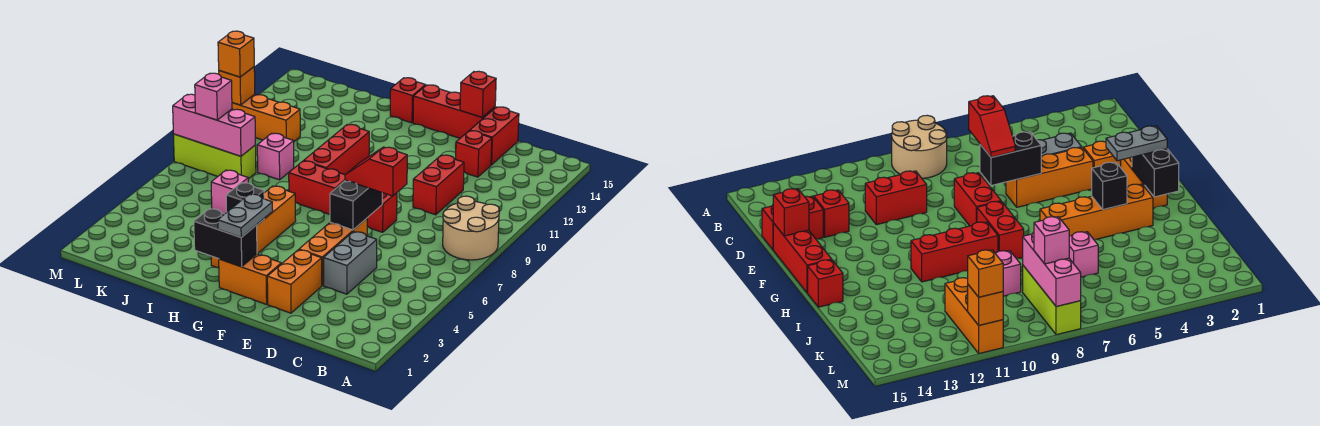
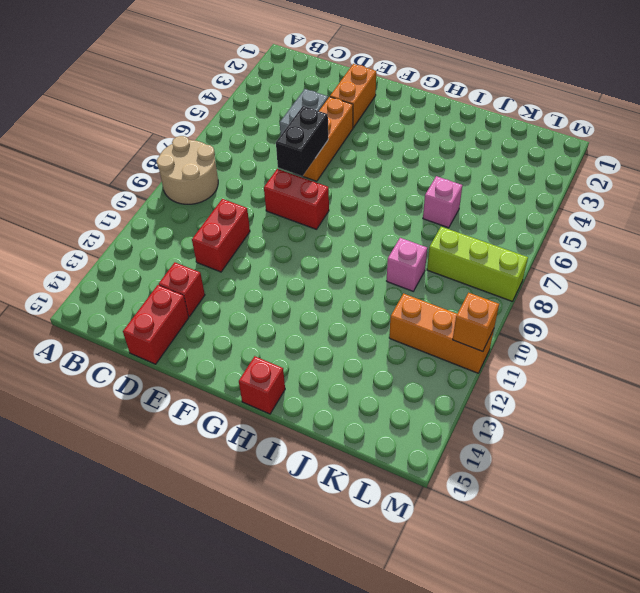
none -> red brick E15:G15 level 1
none -> orange brick F2:G2 level 1
none -> red brick G8:H8 level 1

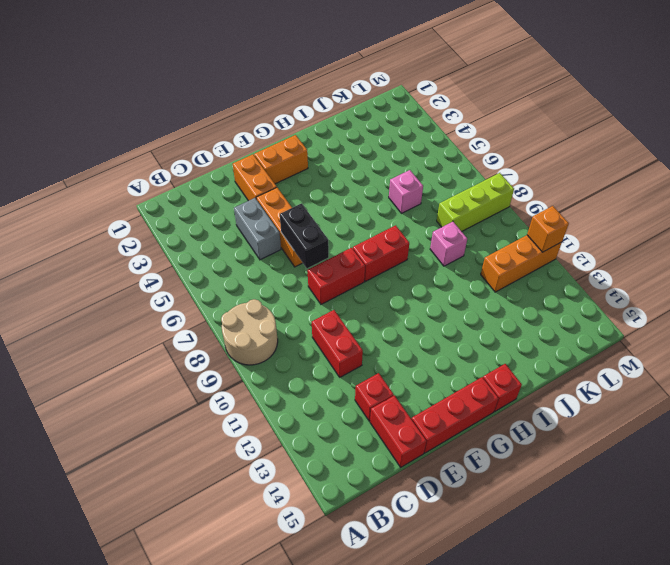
none -> orange brick H3:H6 level 1
none -> red brick H9:H11 level 1
none -> red brick E15 level 2

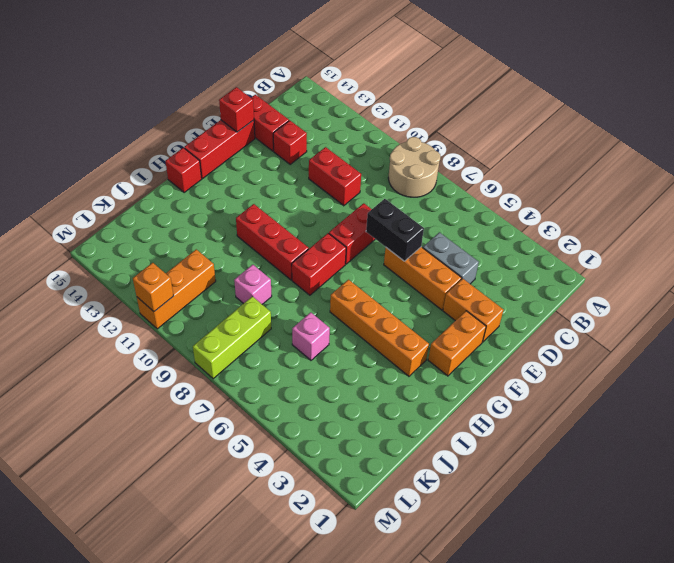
none -> black brick G2:H2 level 2
none -> black brick H4 level 2
none -> pink brick K8:M8 level 2

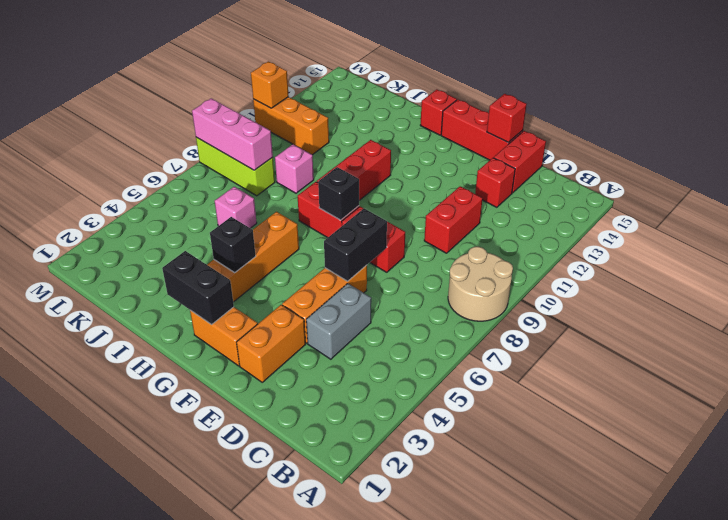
black brick G8 level 2 -> none
none -> red slope D7:E7 level 3 top D
none -> grey plate G2:G3 level 3
none -> pink brick L8 level 3

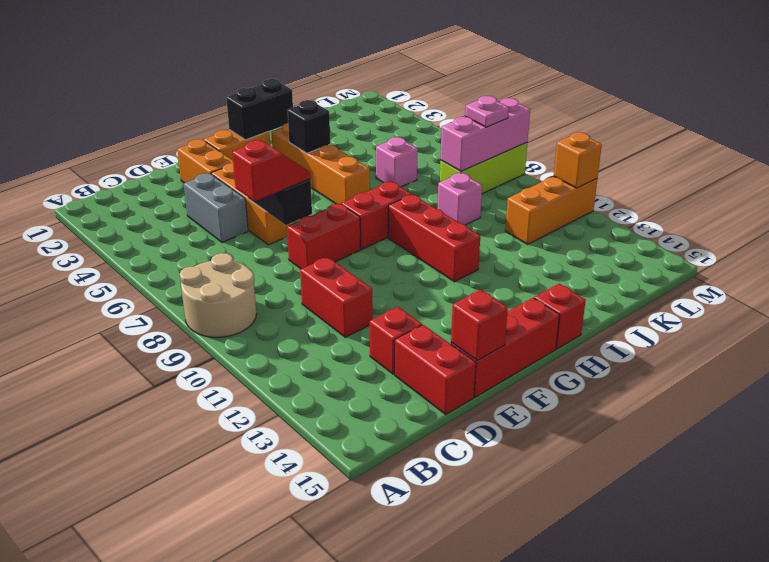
pink plate L8 level 3 -> pink brick L8 level 3
none -> grey plate G2:G3 level 3
none -> orange brick M11 level 3

